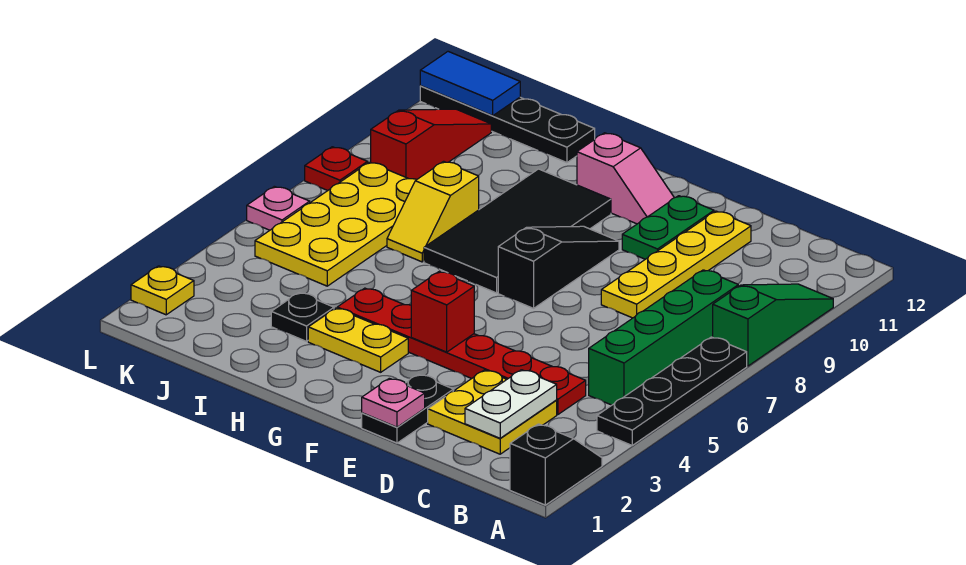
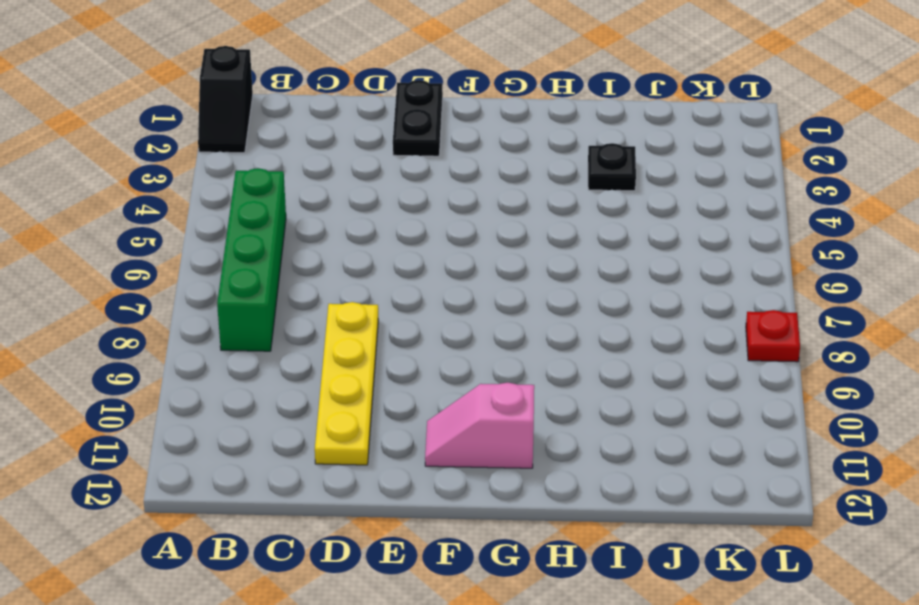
none -> black plate A4:A7 level 1
none -> green slope A8:A10 level 1 top 8
none -> yellow plate C2:D3 level 1

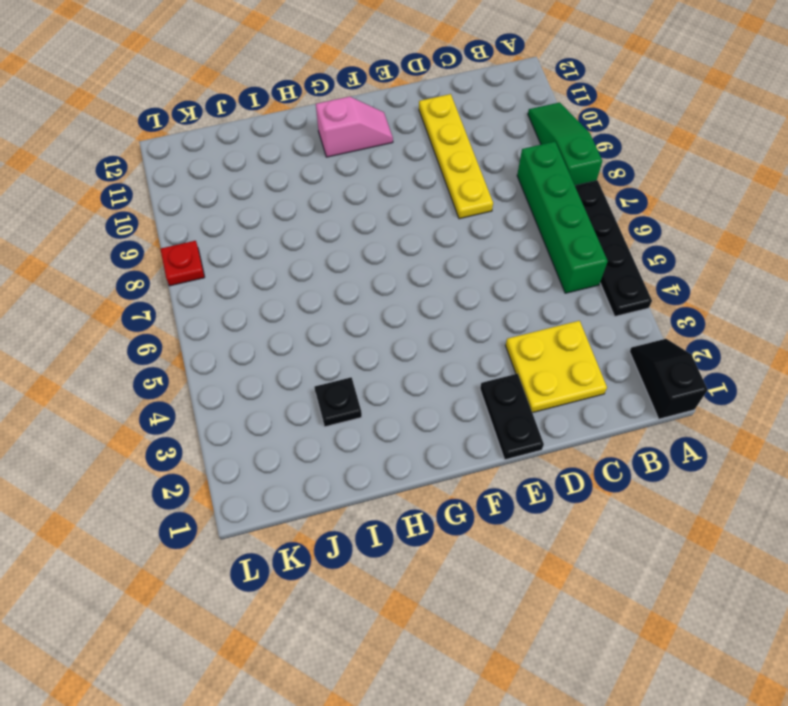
none -> red plate C4:H4 level 1
none -> green plate E10:E11 level 1
none -> black slope F7:F9 level 1 top 7

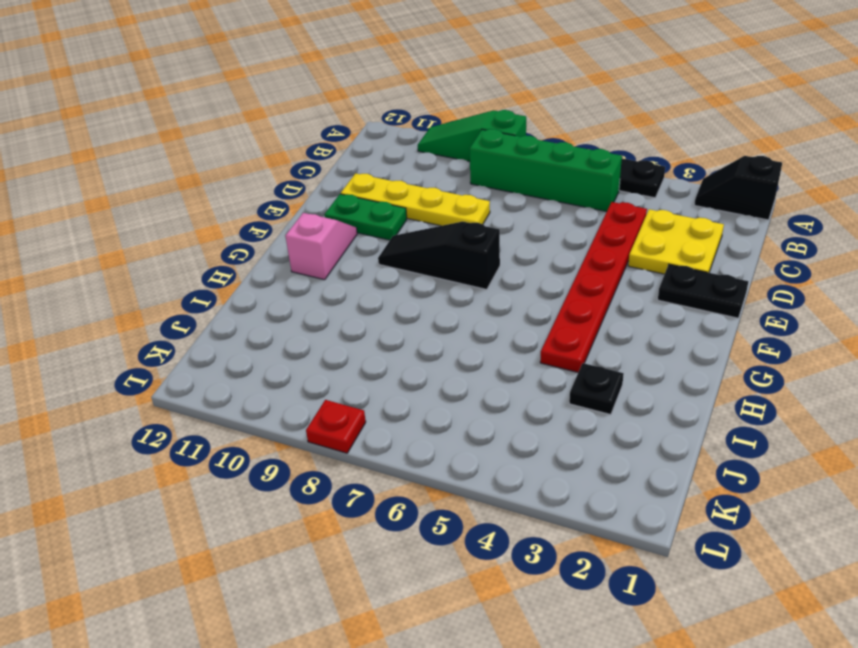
none -> yellow plate G3:H3 level 1
none -> black tile G7:H10 level 1
none -> yellow slope I7:I8 level 1 top 8

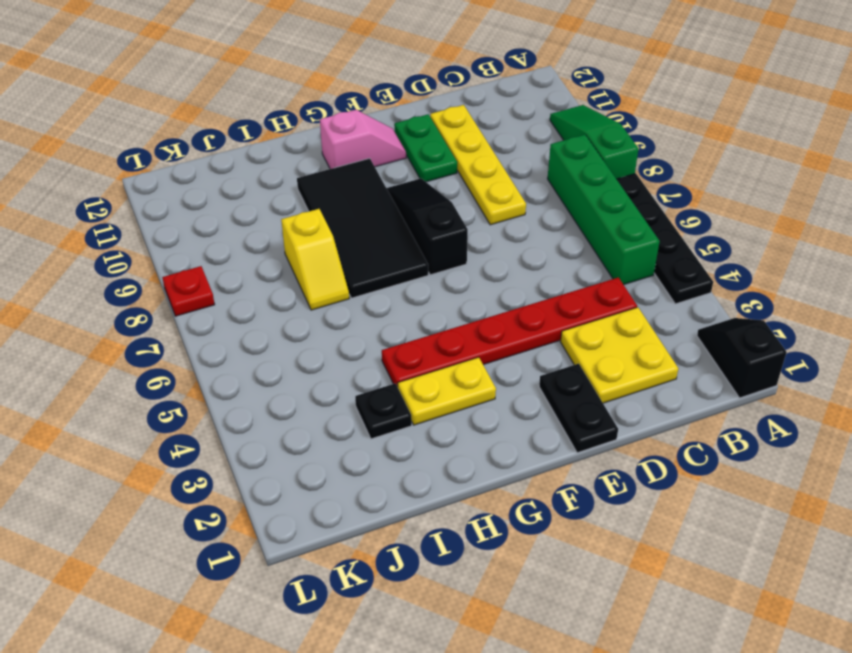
none -> black plate I12:L12 level 1
none -> yellow plate J5:K8 level 1
none -> red slope K9:K11 level 1 top 9

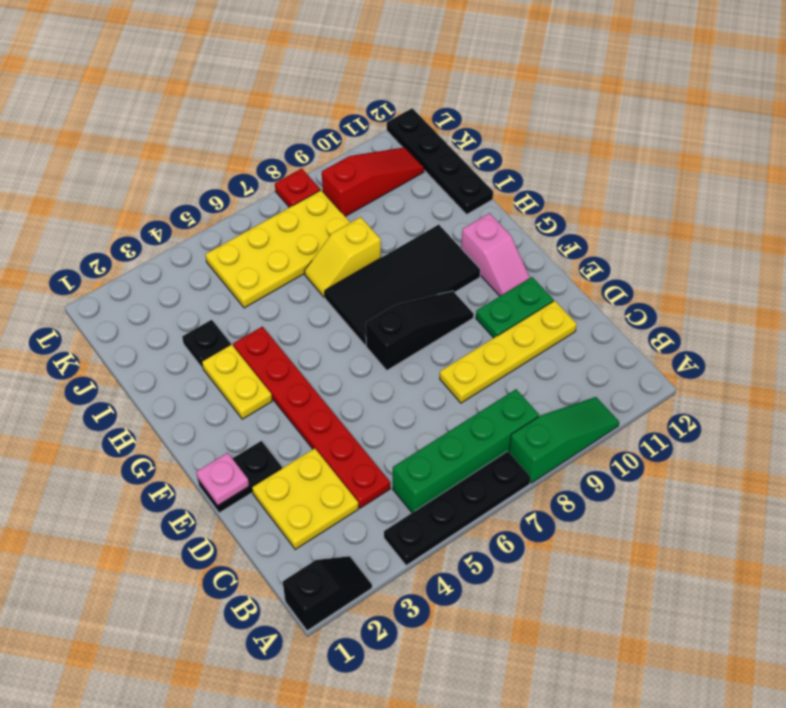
none -> yellow plate L2 level 1
none -> pink plate L6 level 1
none -> white plate C2:C3 level 2

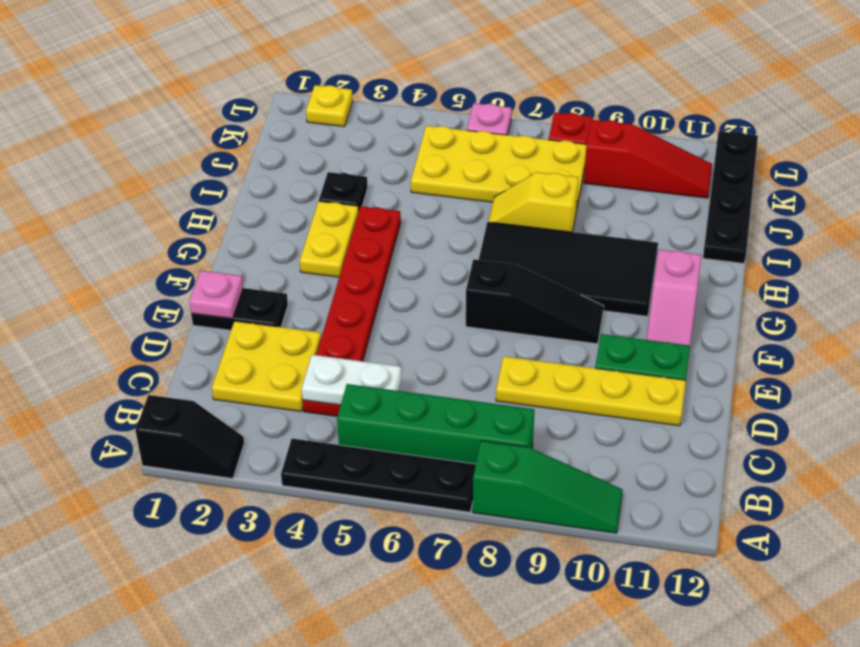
white plate C4:C5 level 2 -> white plate C2:C3 level 2
none -> red brick F4 level 2
none -> blue tile K12:L12 level 2

